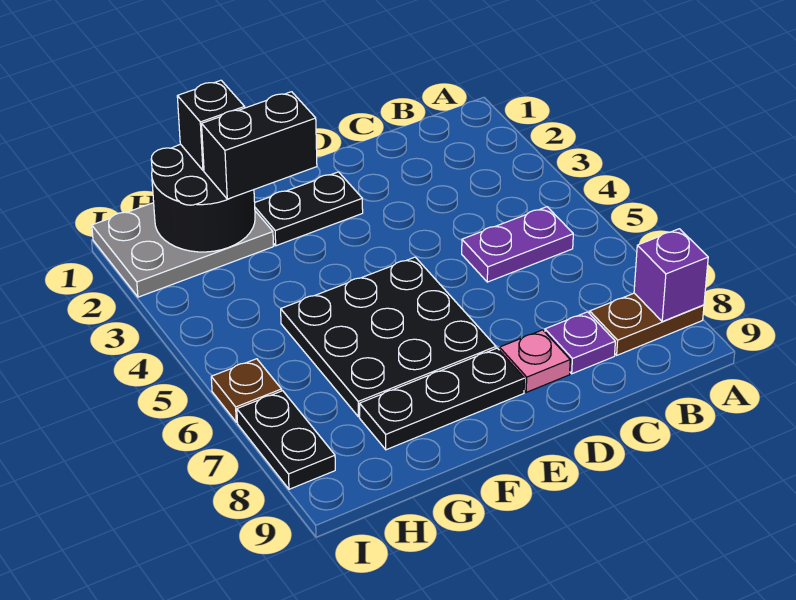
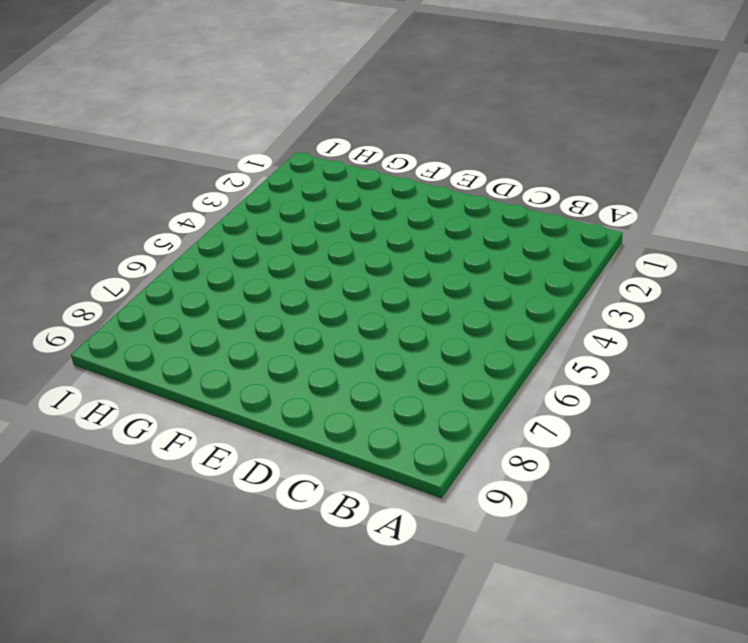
none -> brown plate A8:B8 level 1
none -> purple plate B5:C5 level 1
none -> purple plate C8 level 1

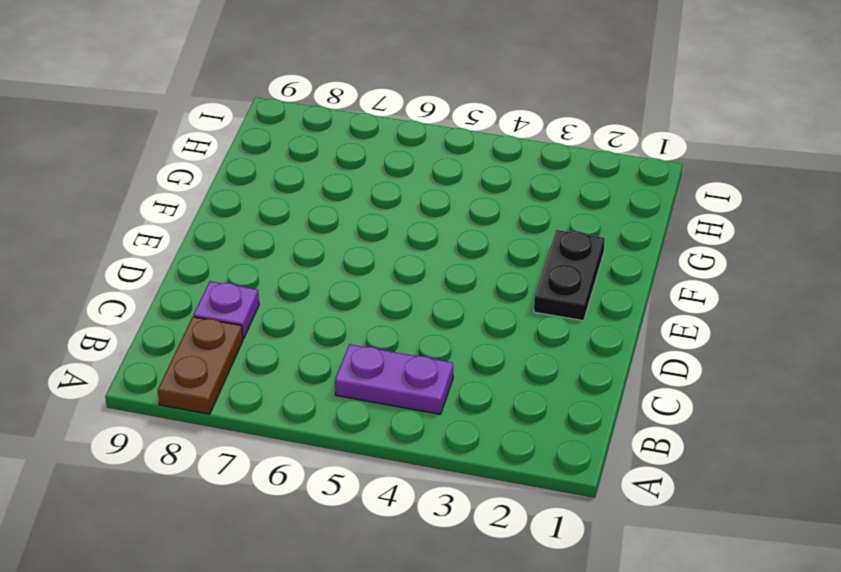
purple plate B4:B5 level 1 -> purple plate B5:C5 level 1
none -> pink plate D8 level 1
none -> black plate E5:G7 level 1
none -> black plate E8:G8 level 1

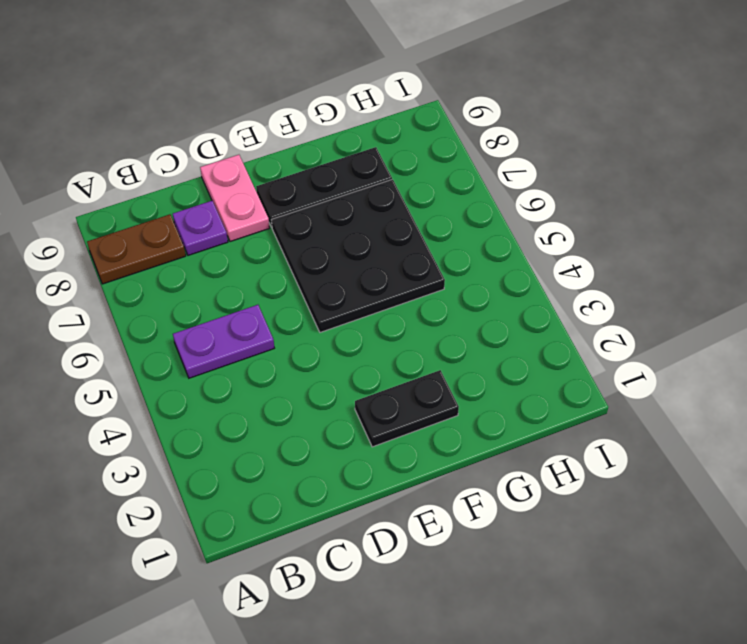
pink plate D8:D9 level 1 -> pink plate D8 level 1
none -> grey plate G1:I2 level 1
none -> brown plate I6 level 1
none -> black plate I7:I8 level 1

